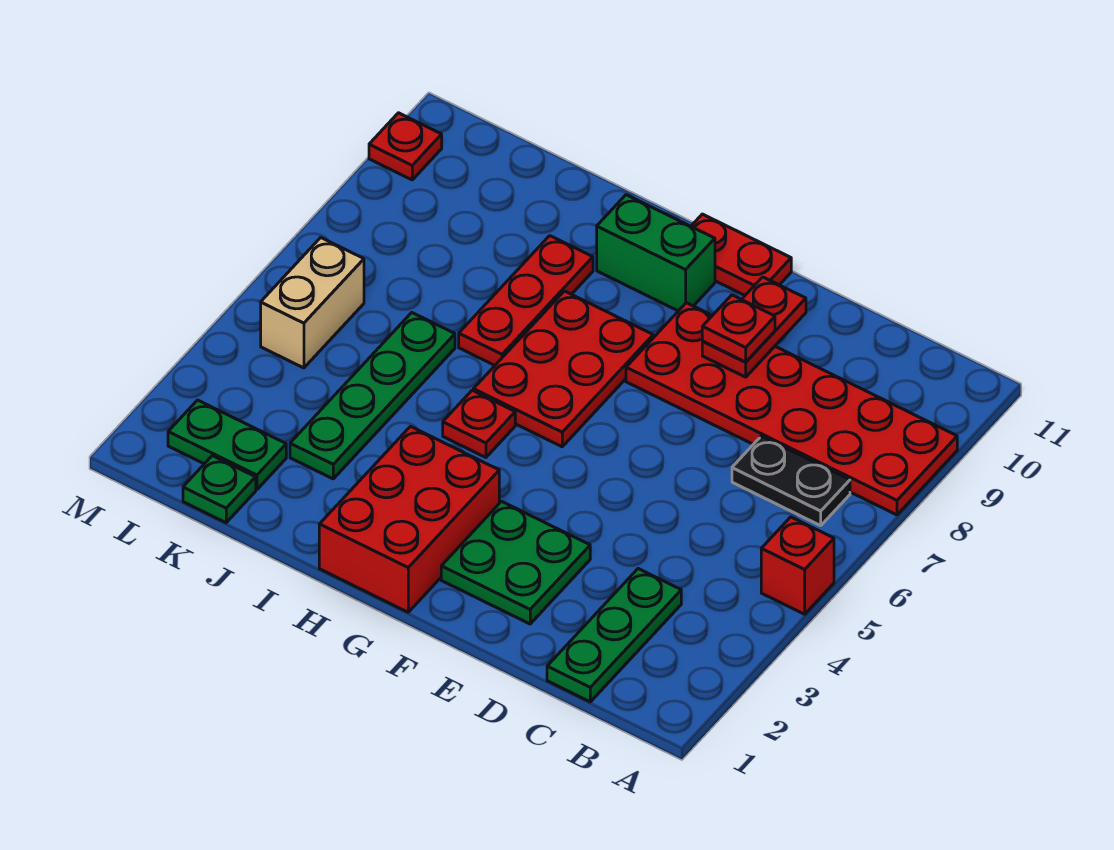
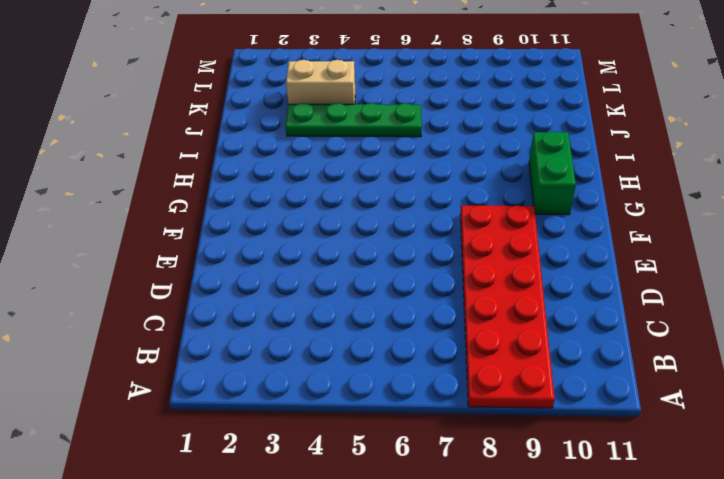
tan brick K3:K4 level 1 -> tan brick L5:L6 level 1
none -> red brick A5 level 1
none -> black plate B7:C7 level 1
none -> green plate C1:C3 level 1

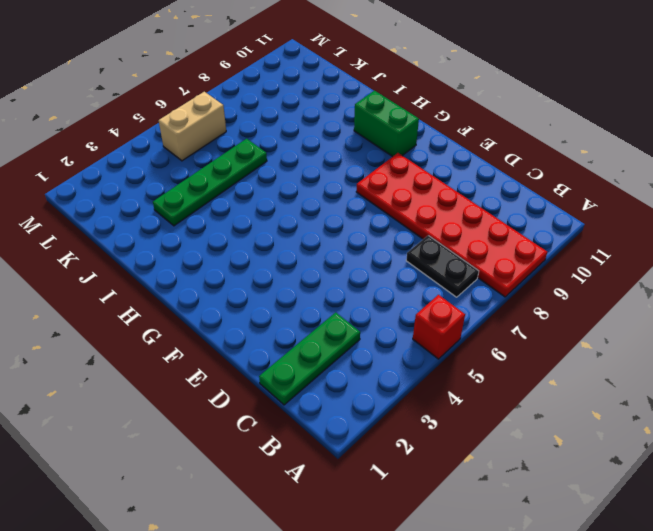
none -> green plate E2:F3 level 1
none -> red plate F11:G11 level 1
none -> red brick G1:H3 level 1

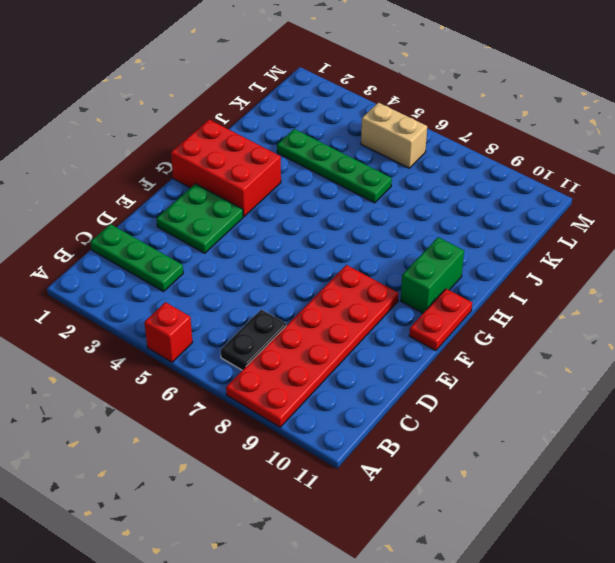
none -> red plate G6:H8 level 1
none -> red plate H5 level 1
none -> red plate I7:I9 level 1

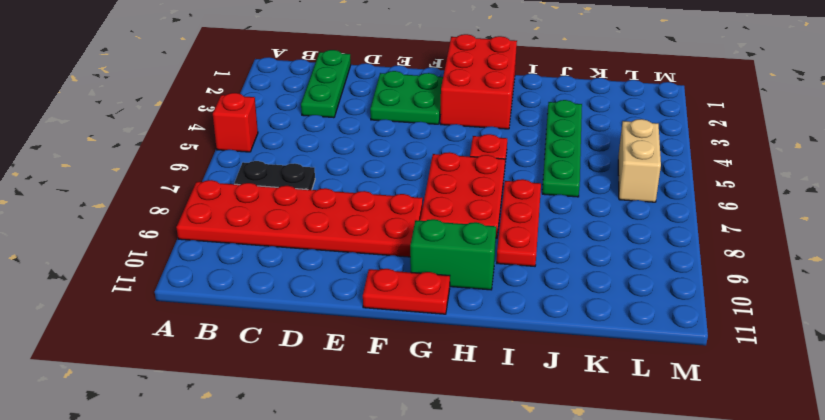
none -> green plate K1 level 1
none -> green plate K2:L2 level 1
none -> red plate M10 level 1

